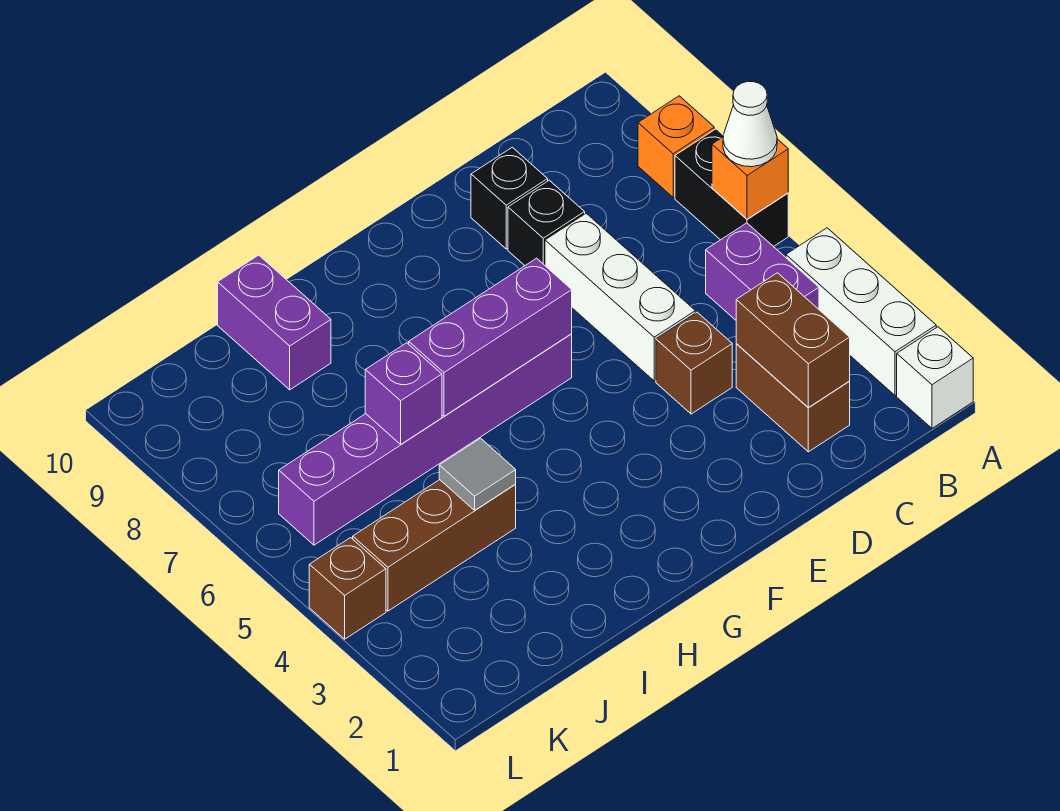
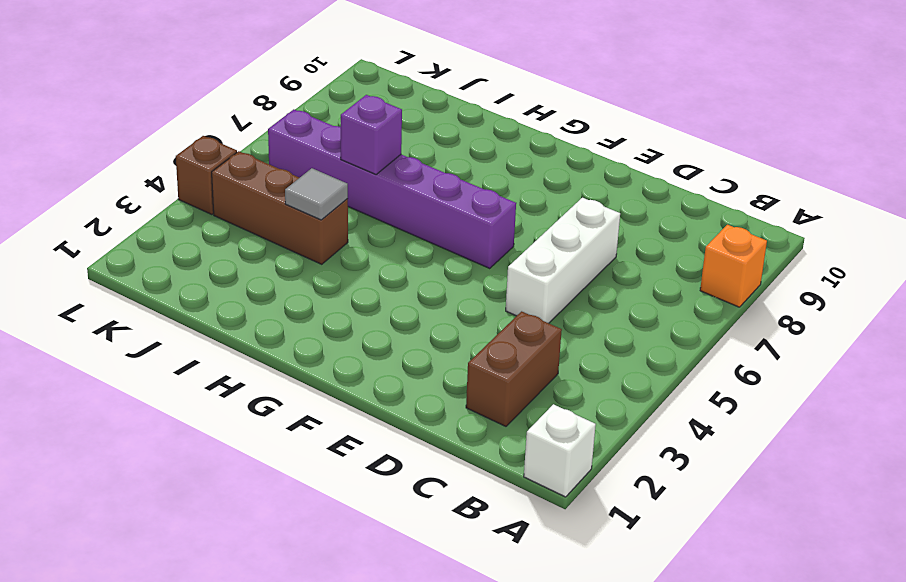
none -> white brick A2:A4 level 1
none -> black brick A6:A7 level 1
none -> purple brick B4:B5 level 1

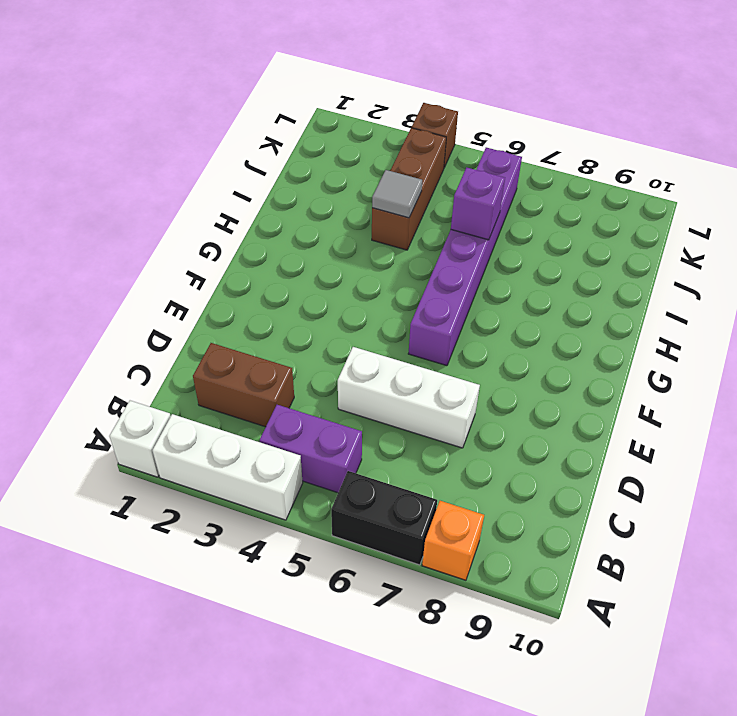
none -> brown brick D4 level 1
none -> black brick D8 level 1
none -> black brick D9 level 1

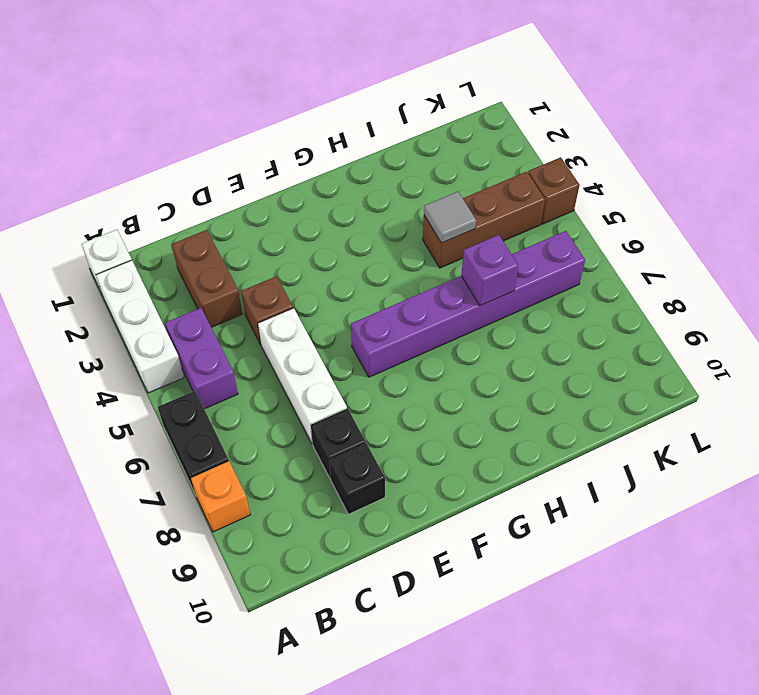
none -> purple brick I9:I10 level 1
none -> orange brick A6 level 2
none -> brown brick C2:C3 level 2

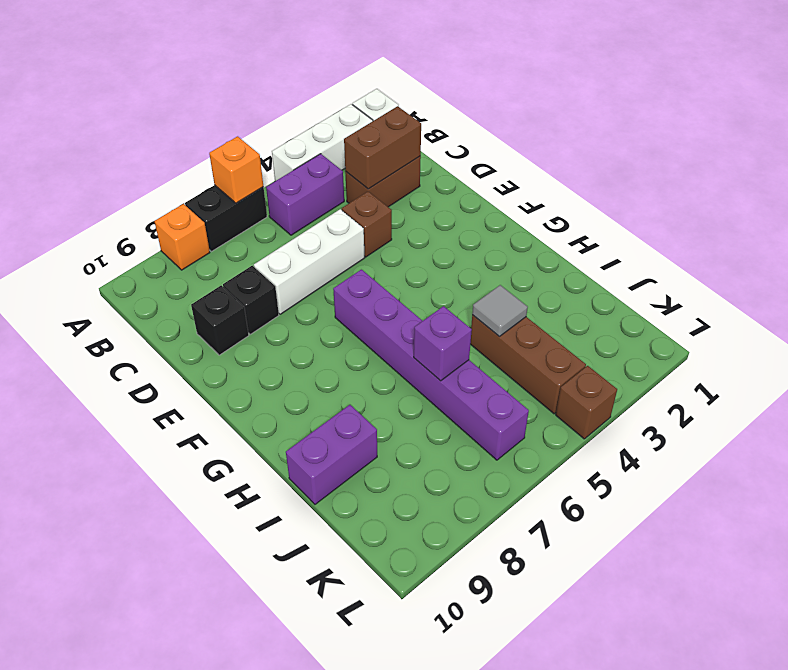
none -> purple brick F6:H6 level 2
none -> white cone A6 level 3

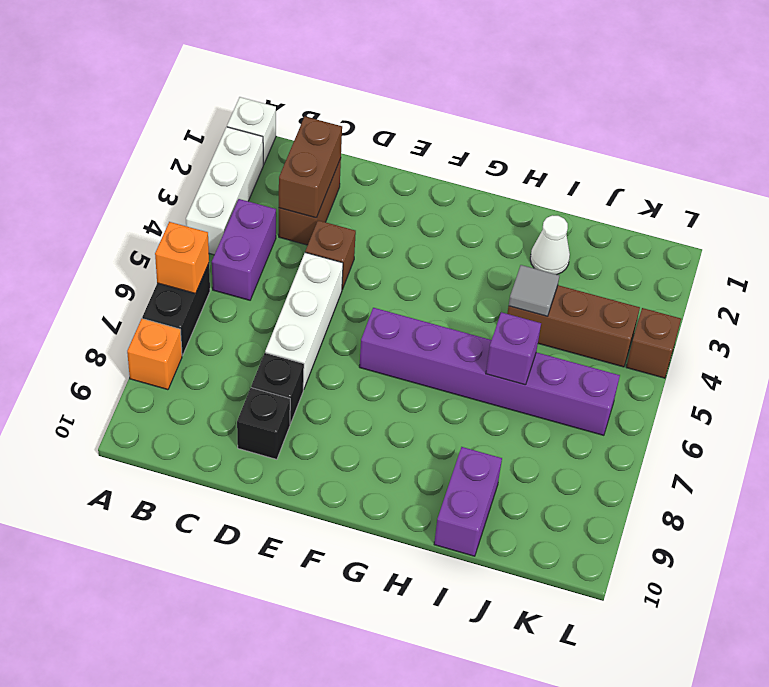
white cone I2 level 1 -> white cone A6 level 3
none -> purple brick F6:H6 level 2

